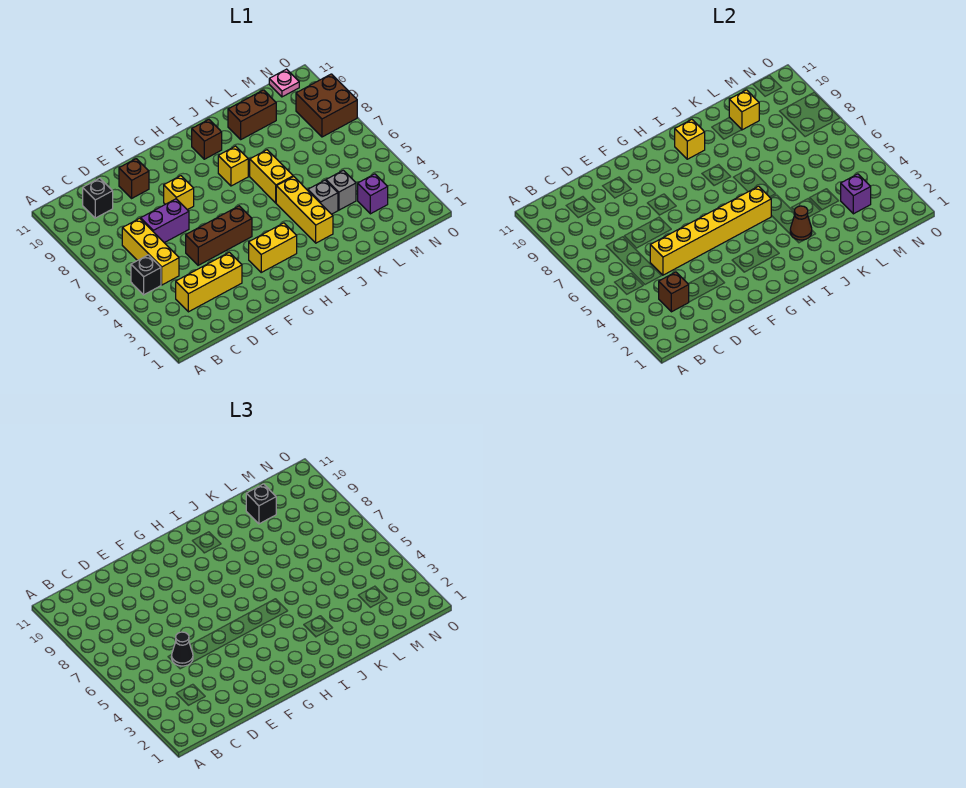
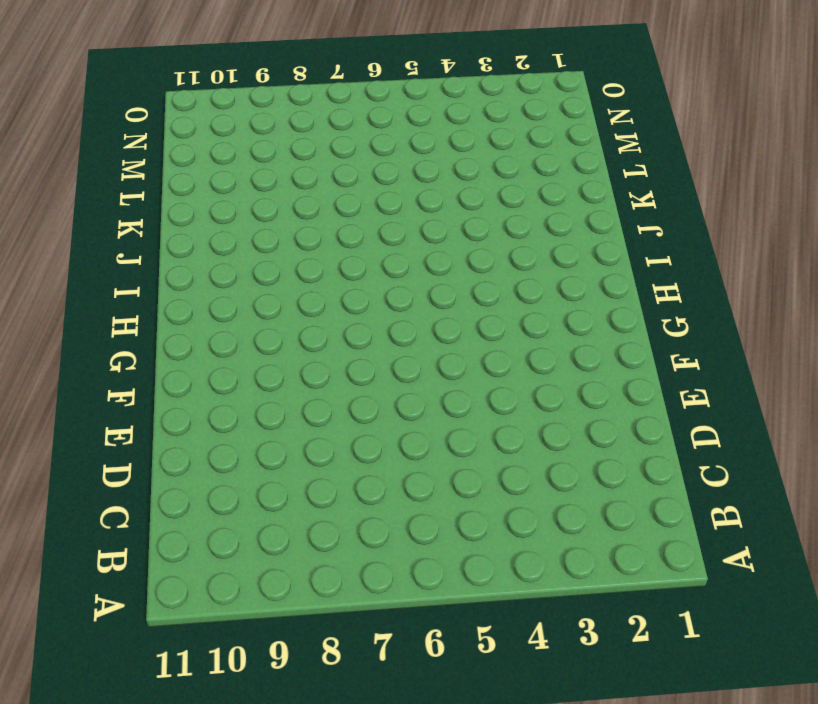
none -> black brick B5 level 1
none -> yellow brick C3:E3 level 1
none -> yellow brick C5:C7 level 1

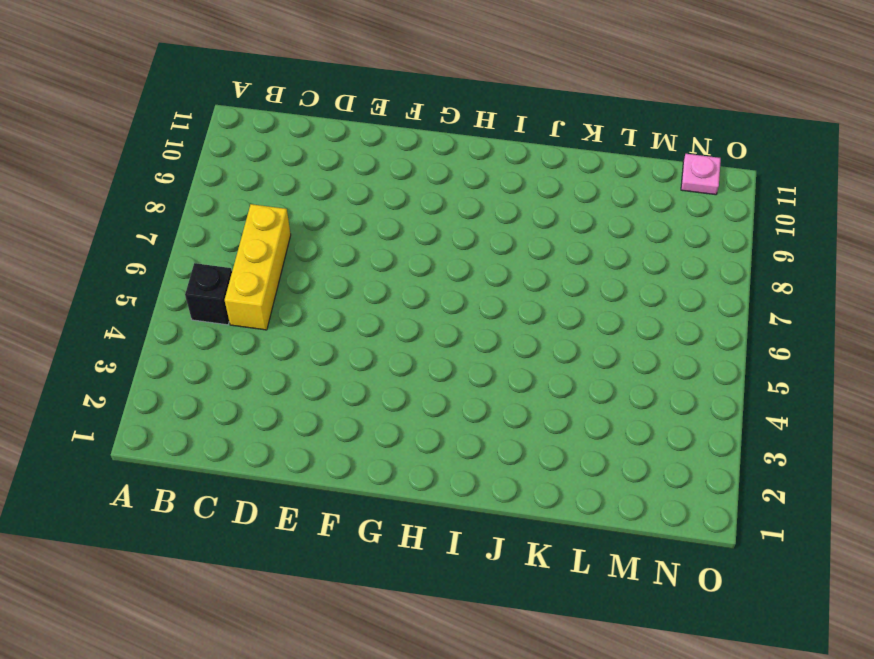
none -> yellow brick C3:E3 level 1
none -> black brick C10 level 1
none -> purple brick D7:E7 level 1

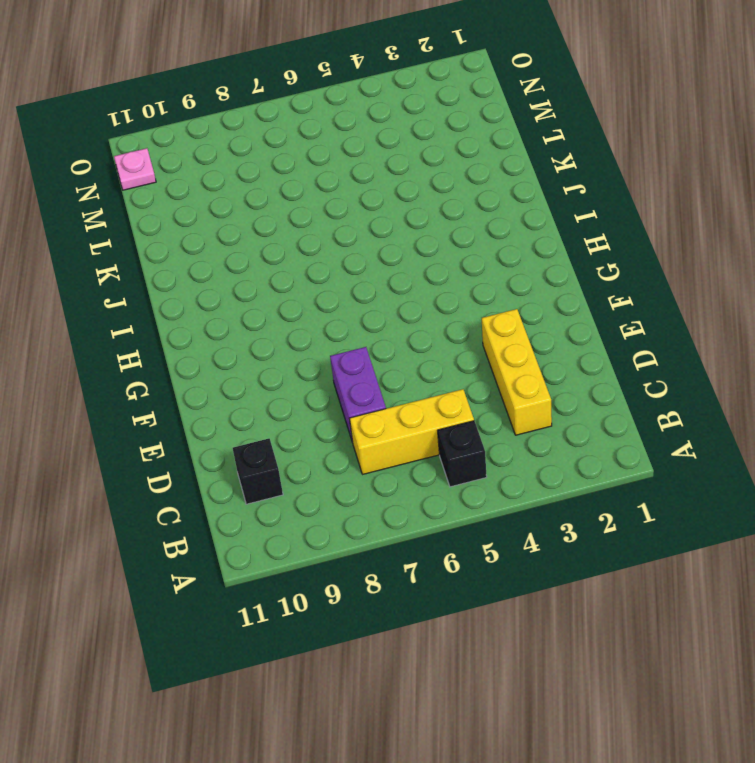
none -> brown brick E5:G5 level 1
none -> brown brick E10 level 1
none -> yellow brick F8 level 1

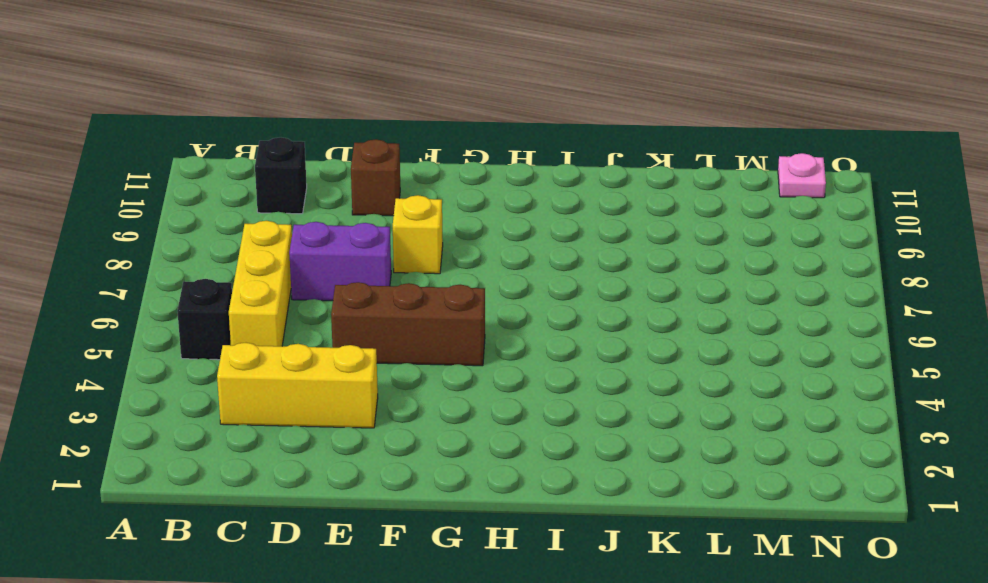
none -> yellow brick G3:H3 level 1
none -> yellow brick I8 level 1
none -> brown brick I10 level 1

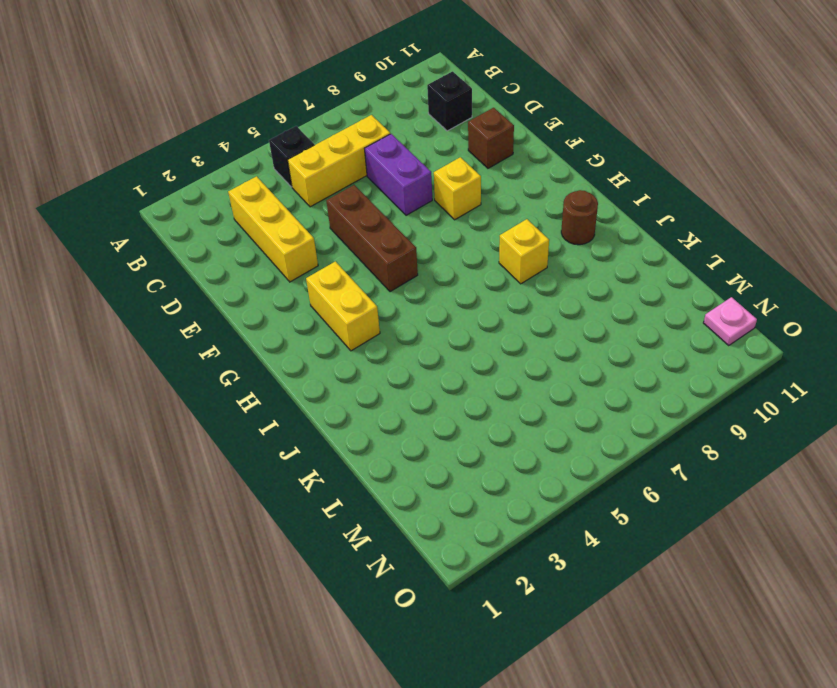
brown round brick I10 level 1 -> brown brick I10 level 1
none -> yellow brick J3:J5 level 1
none -> yellow brick J6:J7 level 1
none -> grey brick K4 level 1

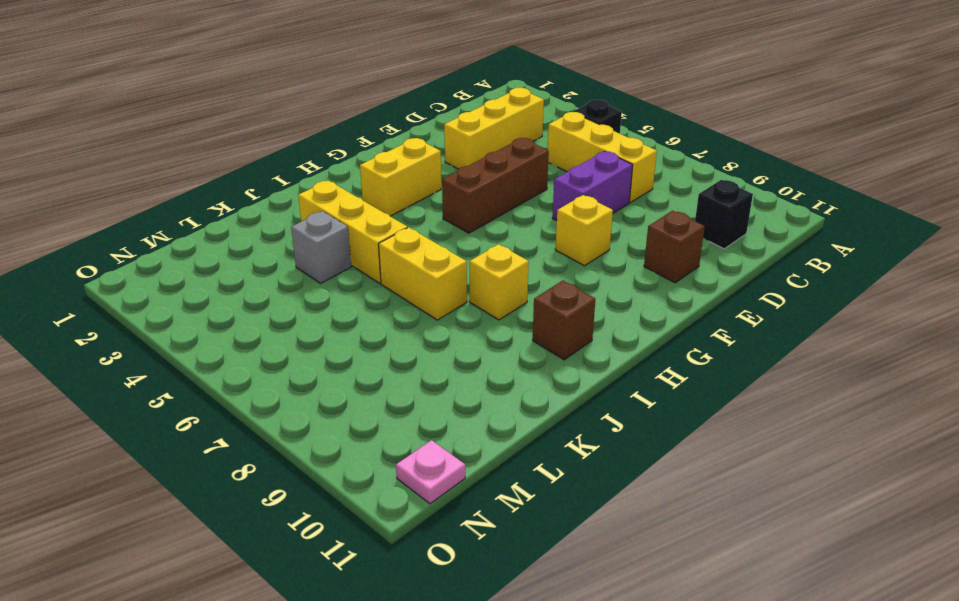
none -> brown brick K10:L10 level 1
none -> grey brick L4 level 1
none -> purple brick M3 level 1

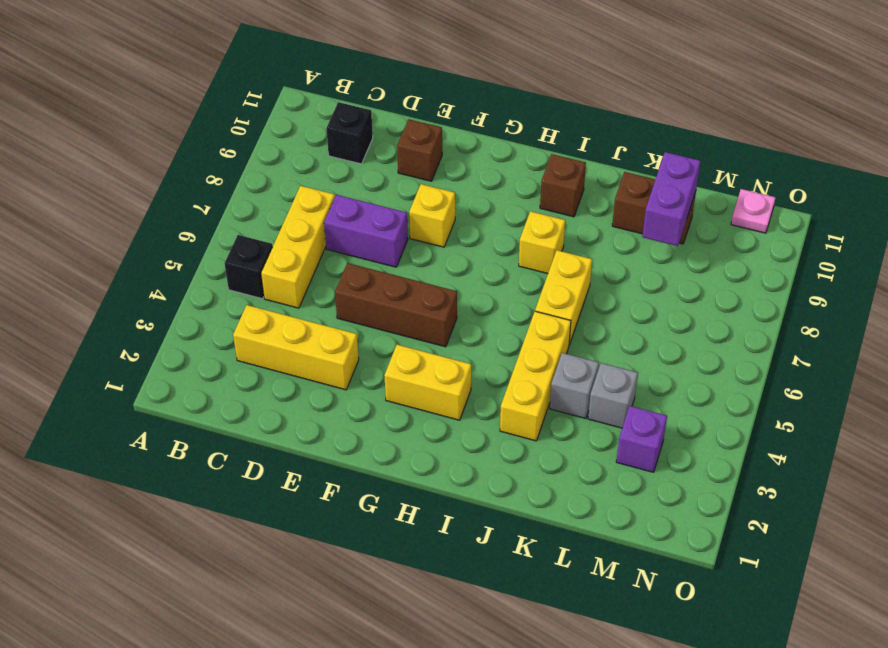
purple brick L9:L10 level 2 -> yellow brick L10 level 2
none -> brown brick N8:O9 level 1
none -> brown brick C3 level 2
none -> yellow brick D5:I5 level 2

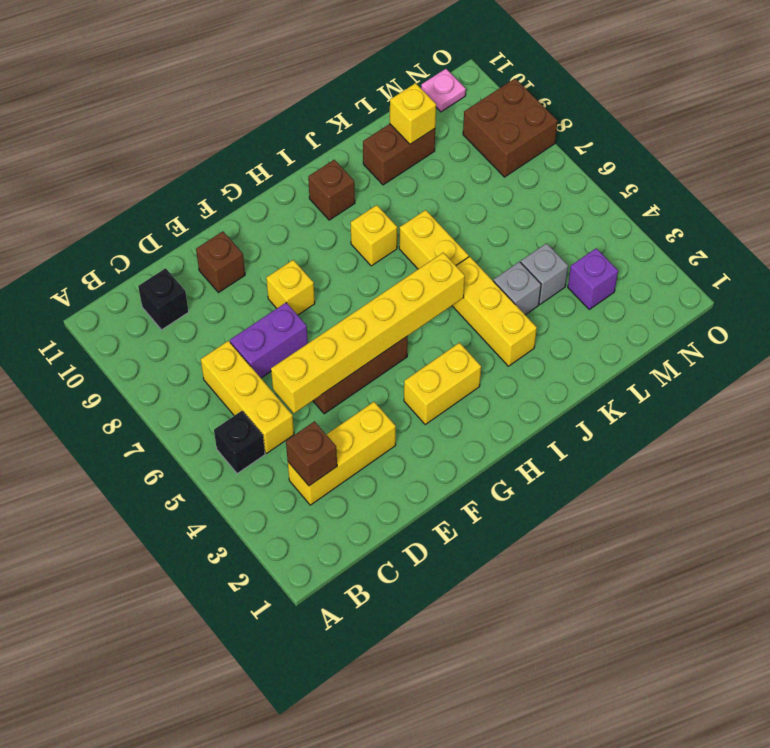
none -> yellow brick I10 level 2
none -> brown cone J3 level 2
none -> purple brick M3 level 2

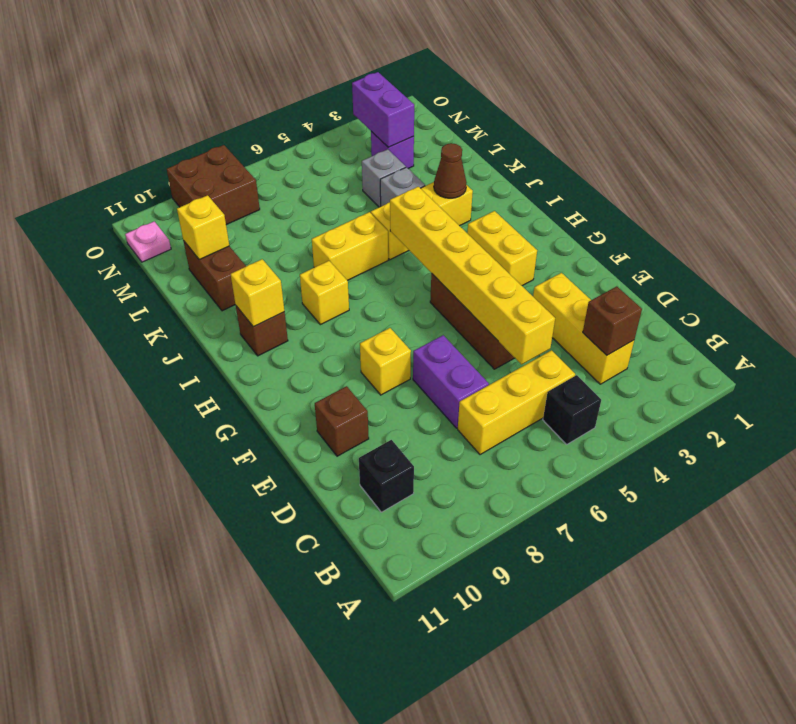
purple brick M3:N3 level 2 -> purple brick M3 level 2
none -> black cone D5 level 3
none -> black brick L10 level 3

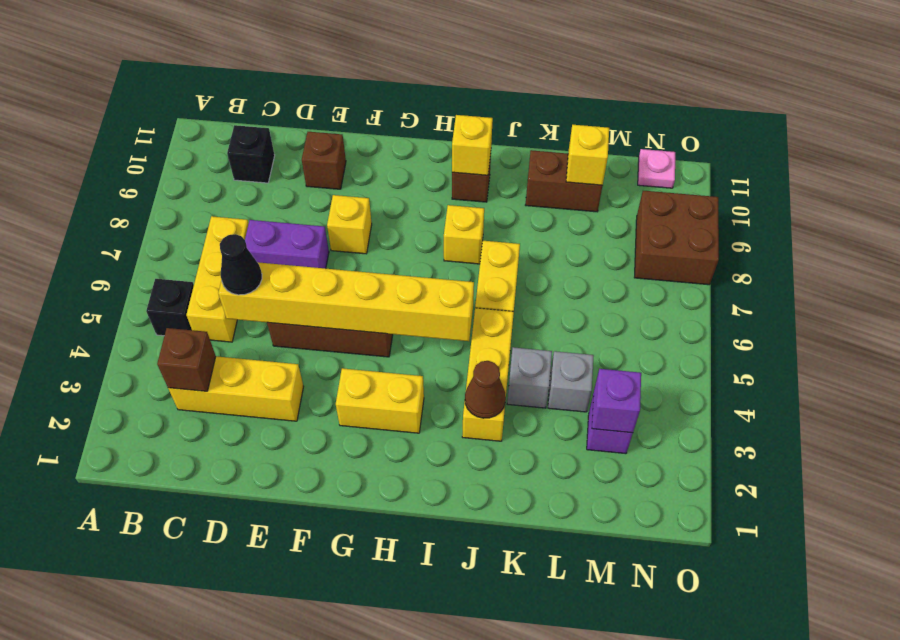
none -> black brick L10 level 3

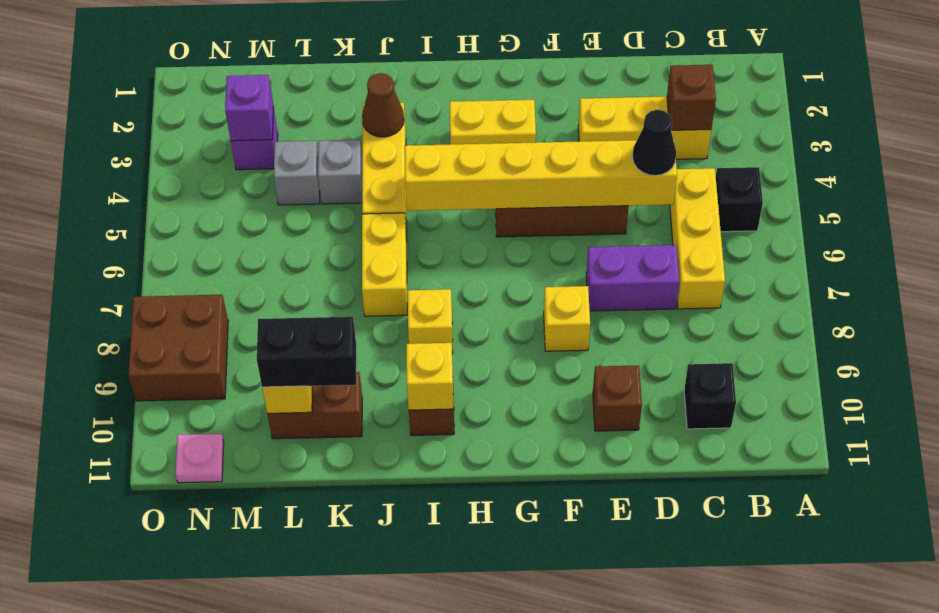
black brick K10:L10 level 3 -> black brick L10 level 3

